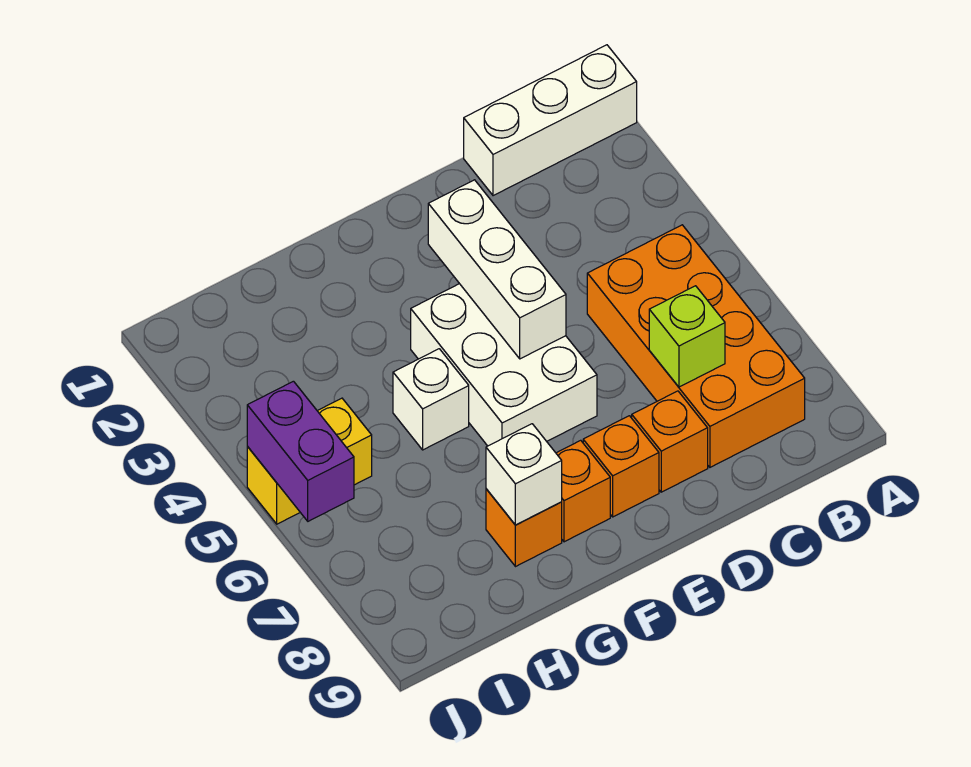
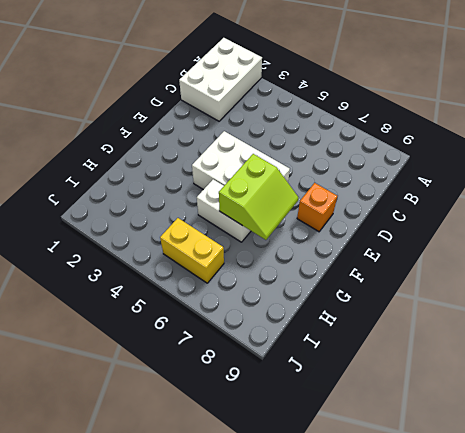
white brick A1:C2 level 1 -> white brick A1:C1 level 1
lime slope F6:G7 level 2 top 6 -> none
white brick G5:G6 level 1 -> white brick G5 level 1
yellow brick I5:I6 level 1 -> yellow brick I5:J5 level 1
none -> orange brick B5:C8 level 1
none -> orange brick D8 level 1
none -> orange brick F8 level 1

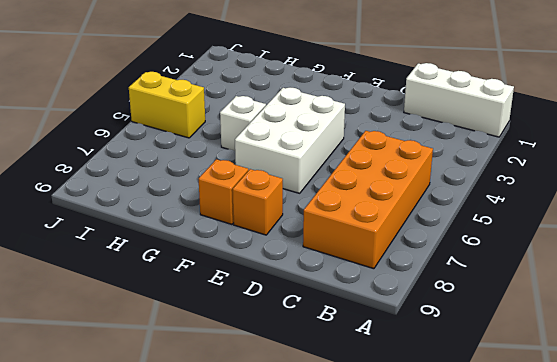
none -> orange brick D8 level 1
none -> orange brick G8 level 1
none -> lime brick C7 level 2

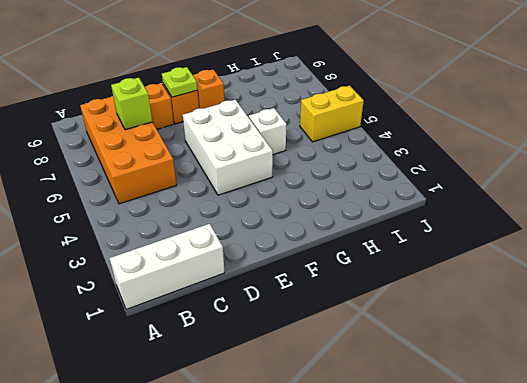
lime plate E8 level 2 -> none
none -> orange brick G8 level 1
none -> white brick E3:E5 level 2
none -> white brick G8 level 2

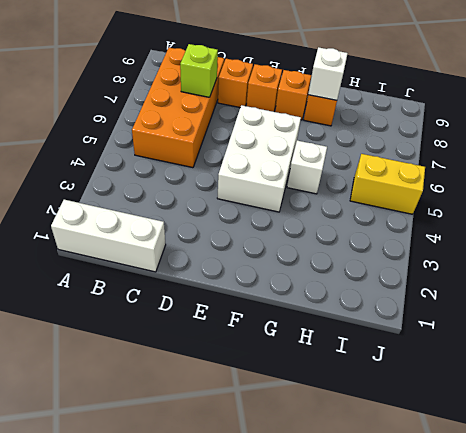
none -> white brick E3:E5 level 2
none -> purple brick J5:J6 level 2

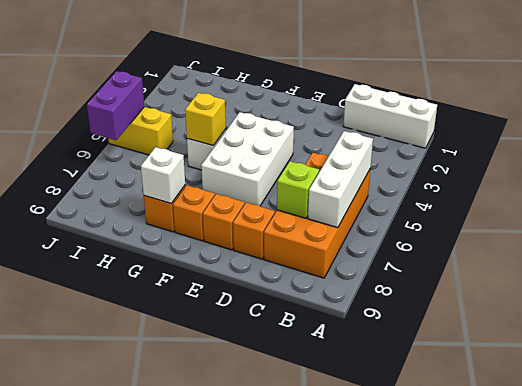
white brick B5:B7 level 2 -> white brick E3:E5 level 2
yellow brick G5 level 2 -> none

